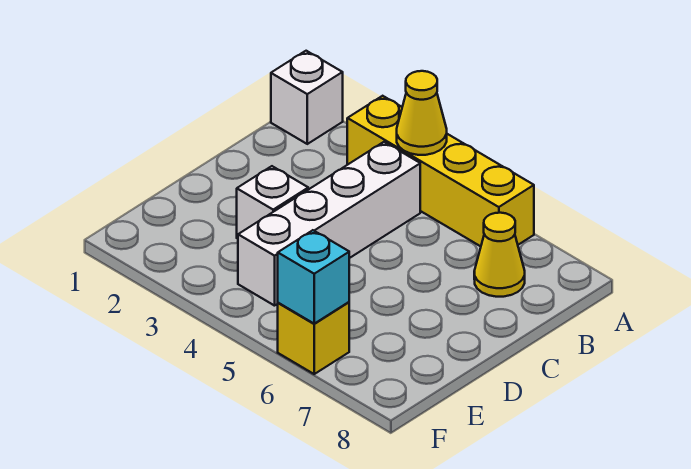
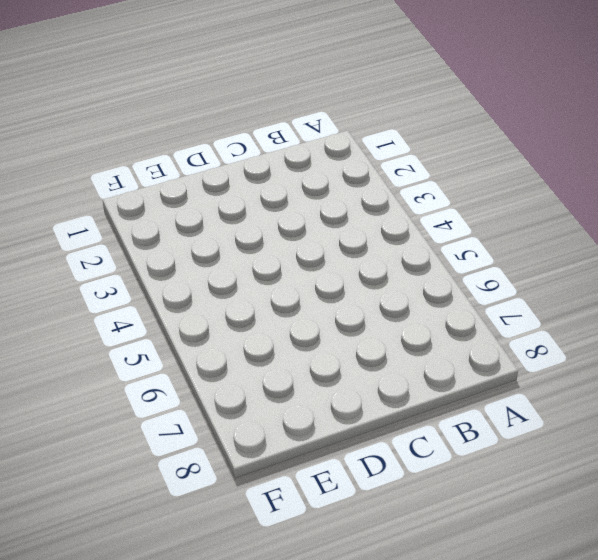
none -> white brick A1 level 1
none -> yellow brick A3:A6 level 1

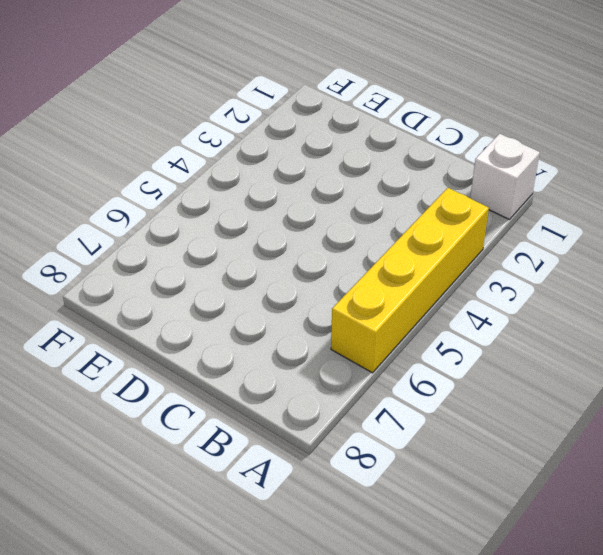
none -> white brick B4:E4 level 1
none -> yellow cone B7 level 1

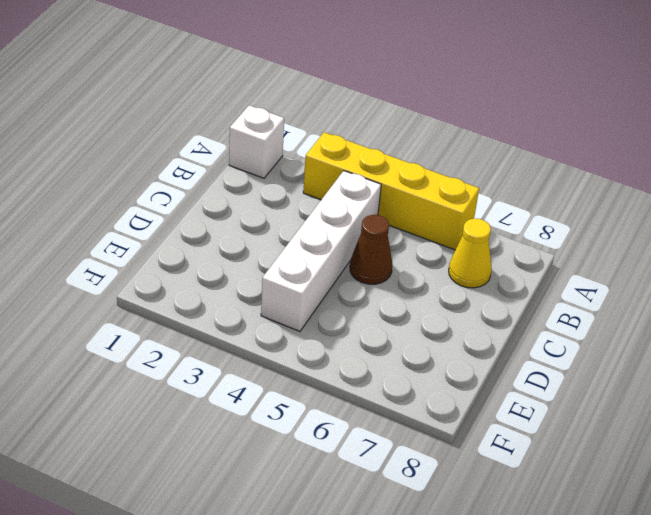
brown cone C5 level 1 -> none
none -> white brick D3 level 1
none -> yellow brick F6 level 1

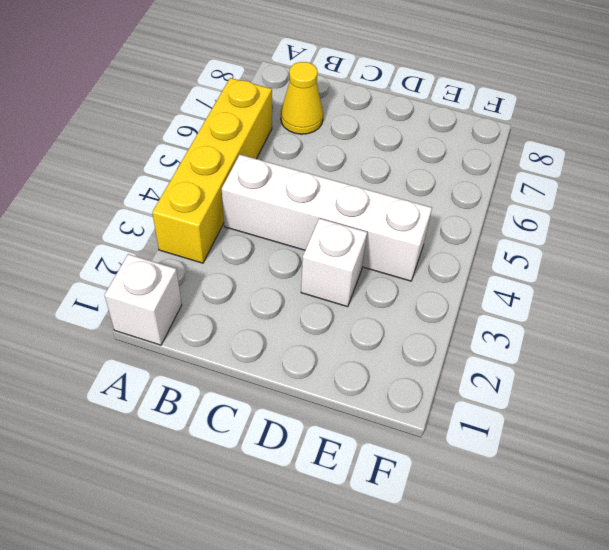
none -> yellow brick F6 level 1
none -> yellow cone A4 level 2

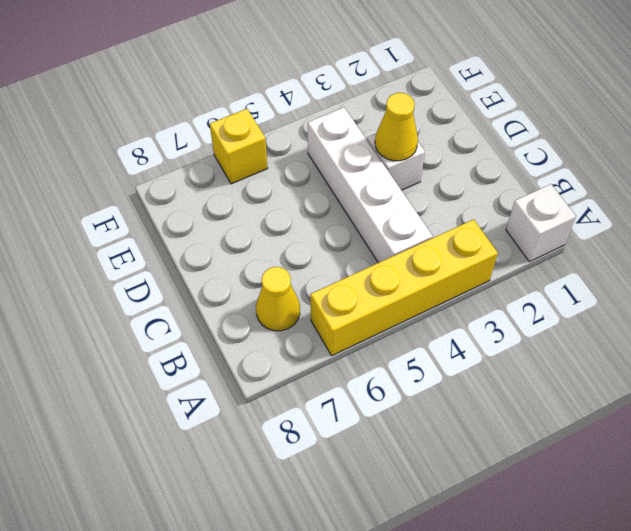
yellow cone D3 level 2 -> yellow cone A4 level 2
none -> cyan brick F6 level 2

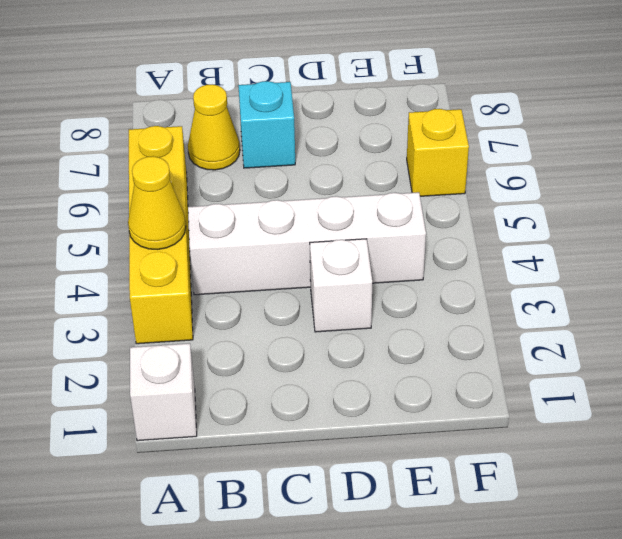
cyan brick C7 level 1 -> cyan brick F6 level 2

